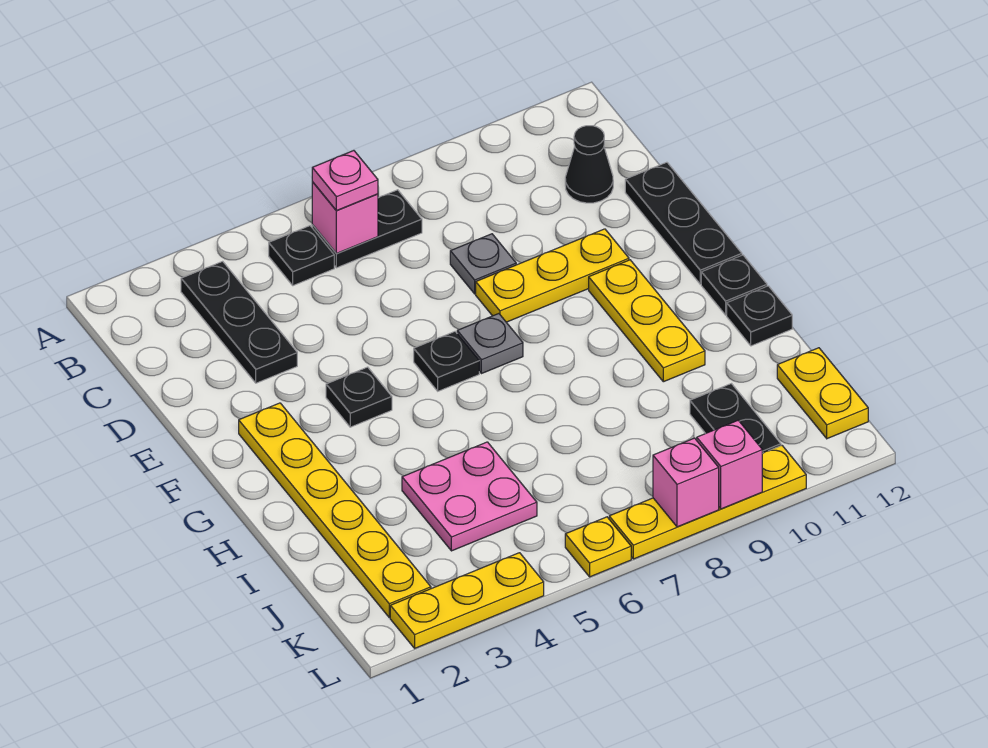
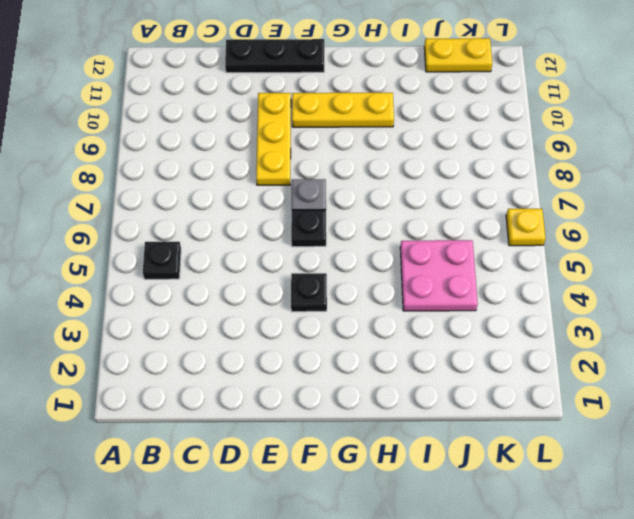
none -> black plate B3:D3 level 1
none -> black plate B6:B7 level 1
none -> black cone C11 level 1

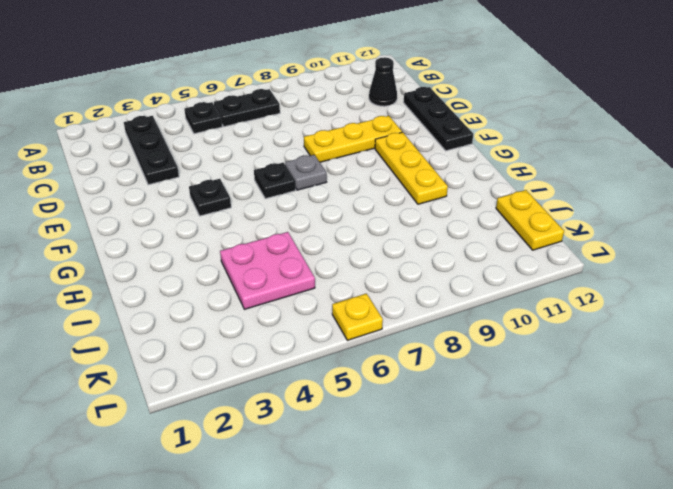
none -> grey plate D8 level 1
none -> yellow plate F2:K2 level 1
none -> black plate G12 level 1

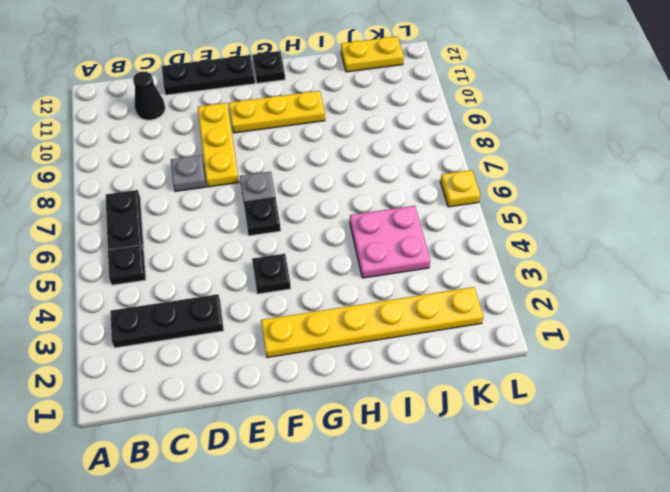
none -> black plate H12 level 1
none -> black plate J10:K10 level 1
none -> yellow plate L2:L4 level 1

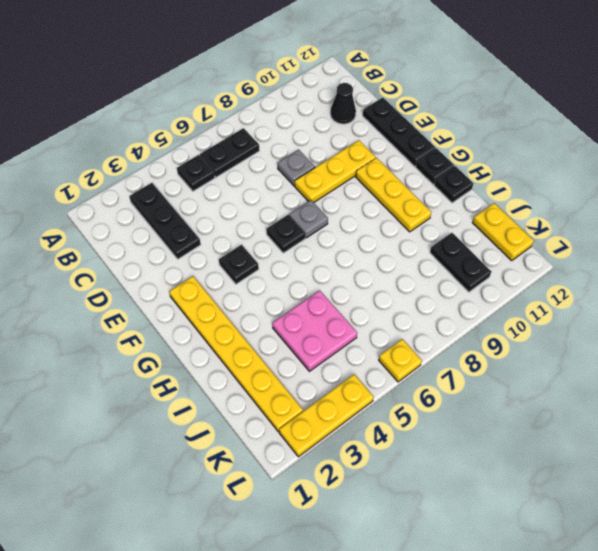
none -> yellow plate L7:L10 level 1
none -> pink brick B6 level 2
none -> pink brick L8 level 2

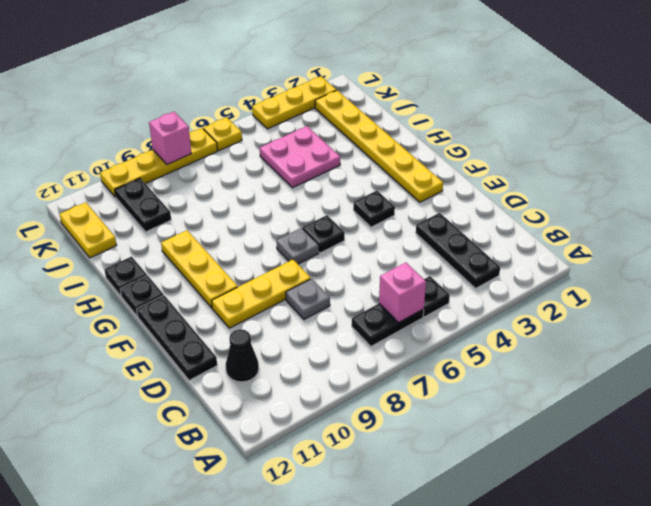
none -> pink brick L9 level 2
none -> pink plate B6 level 3

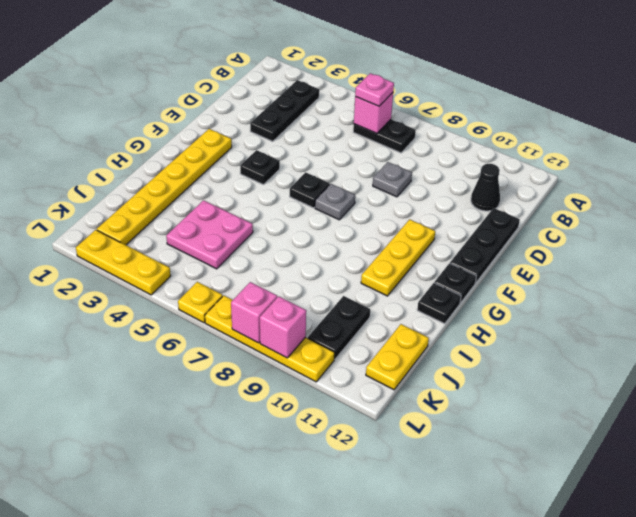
none -> black plate B5 level 1
none -> yellow plate E8:E10 level 1

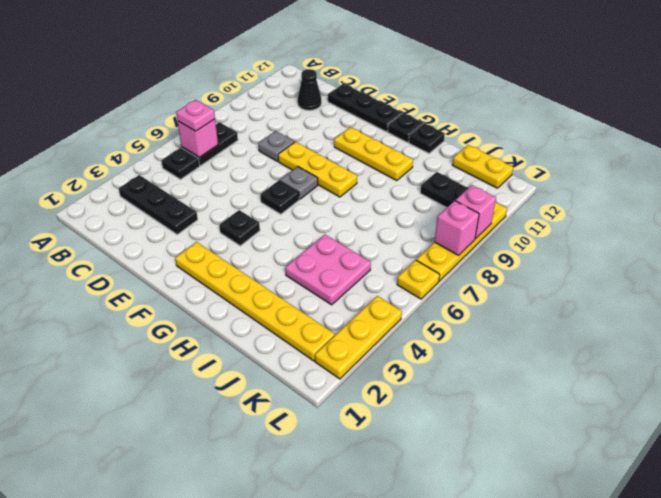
yellow plate E8:G8 level 1 -> yellow plate E8:E10 level 1

